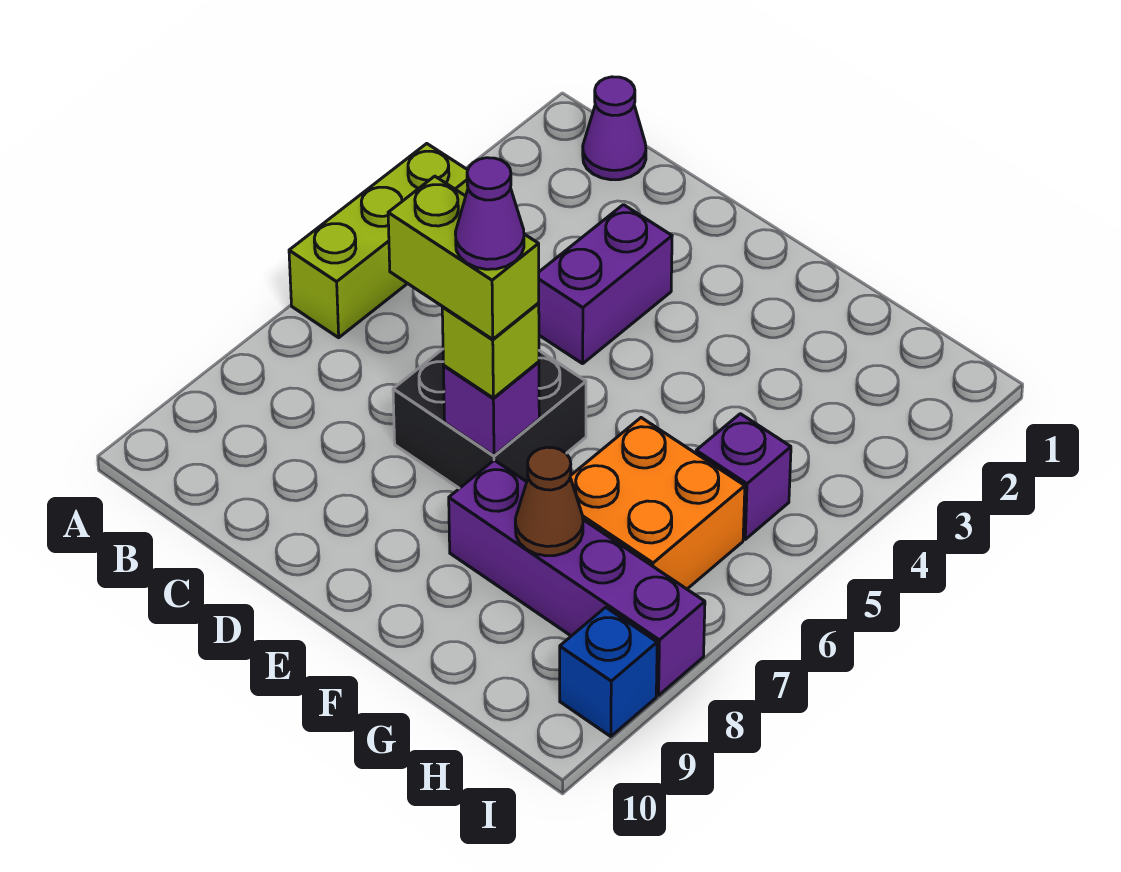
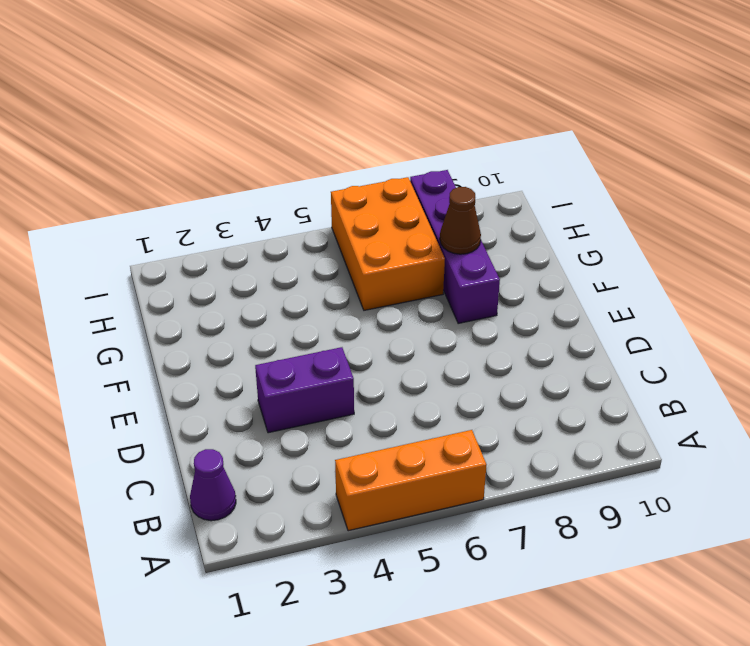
orange brick A4:A6 level 1 -> lime brick A4:A6 level 1
orange brick G6:I7 level 1 -> orange brick G6:H7 level 1
none -> black brick D6:E7 level 1
none -> purple brick H5 level 1
none -> blue brick I9 level 1

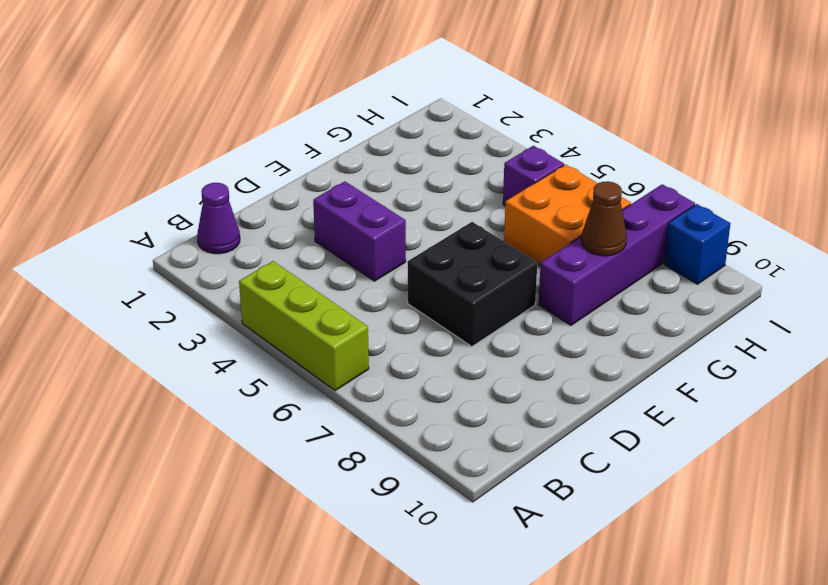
none -> purple brick E7 level 2
none -> lime brick E7 level 3
none -> lime brick D7:E7 level 4

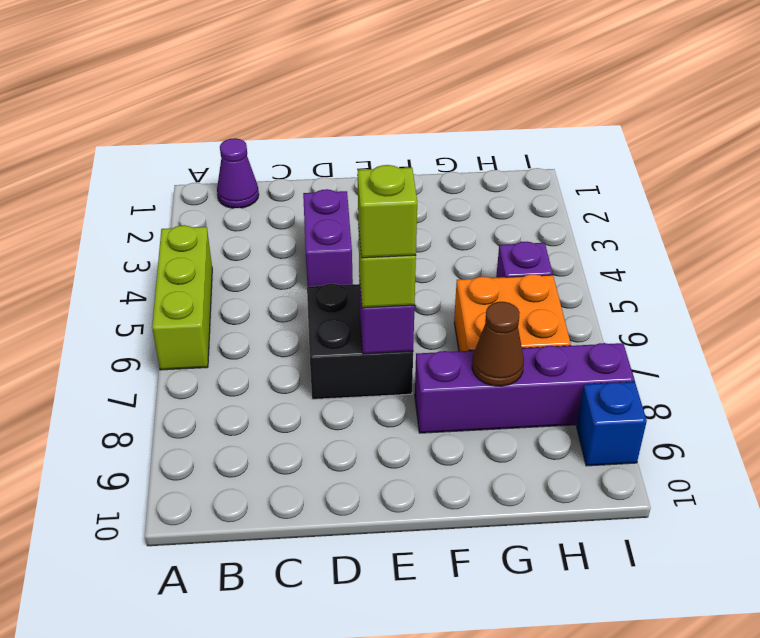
lime brick E7 level 4 -> lime brick D7:E7 level 4
none -> purple cone E7 level 5

